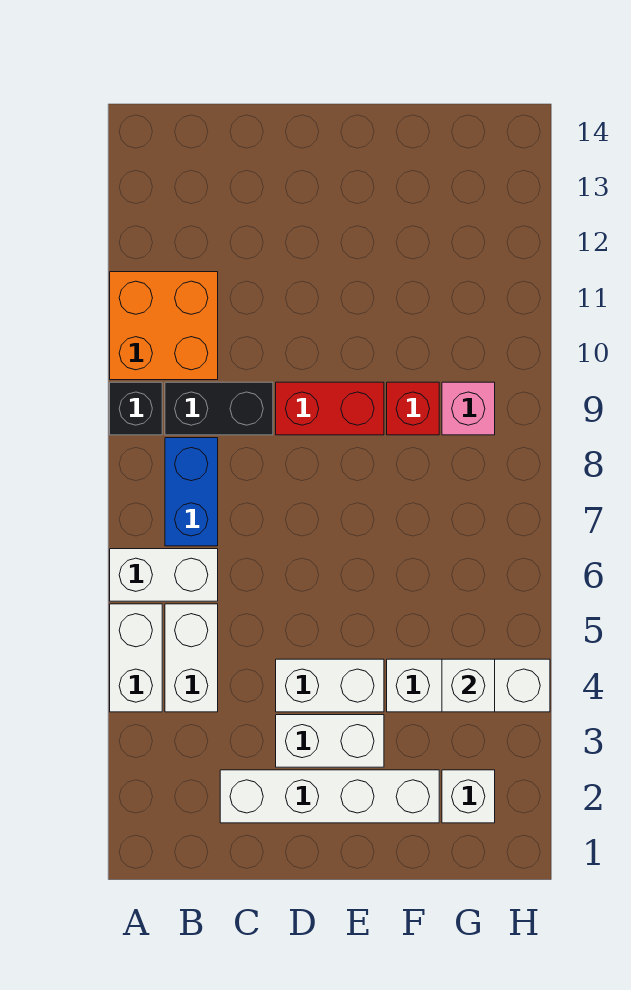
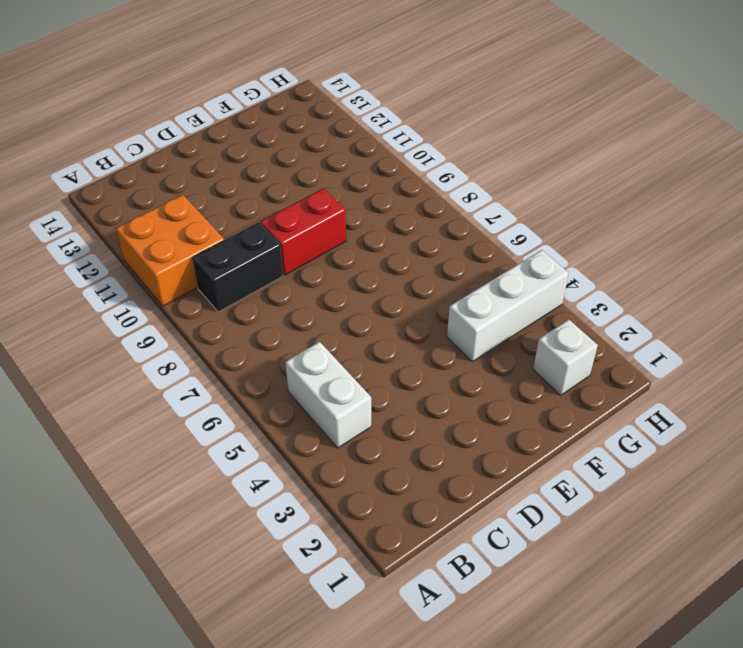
none -> white brick A4:A5 level 1
none -> white brick A6:B6 level 1
none -> black brick A9 level 1

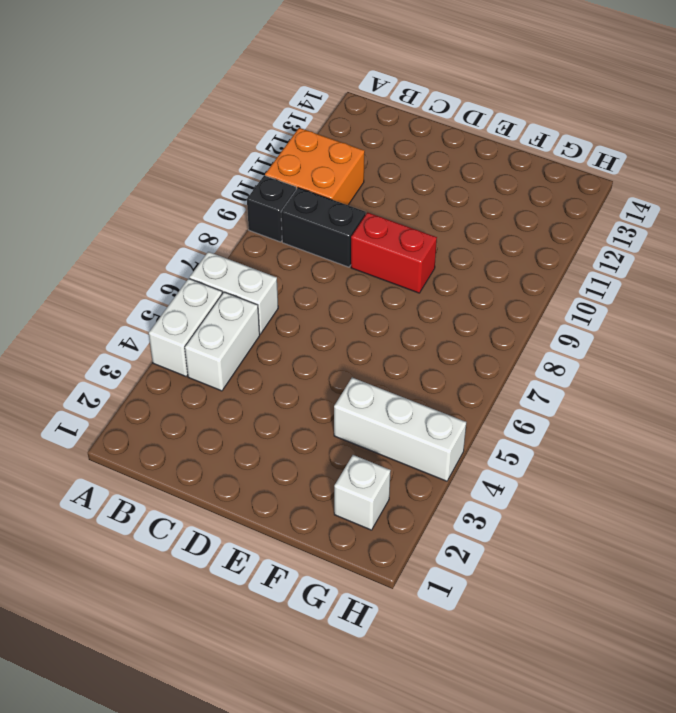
none -> blue brick B7:B8 level 1
none -> white brick C2:F2 level 1
none -> white brick D3:E3 level 1

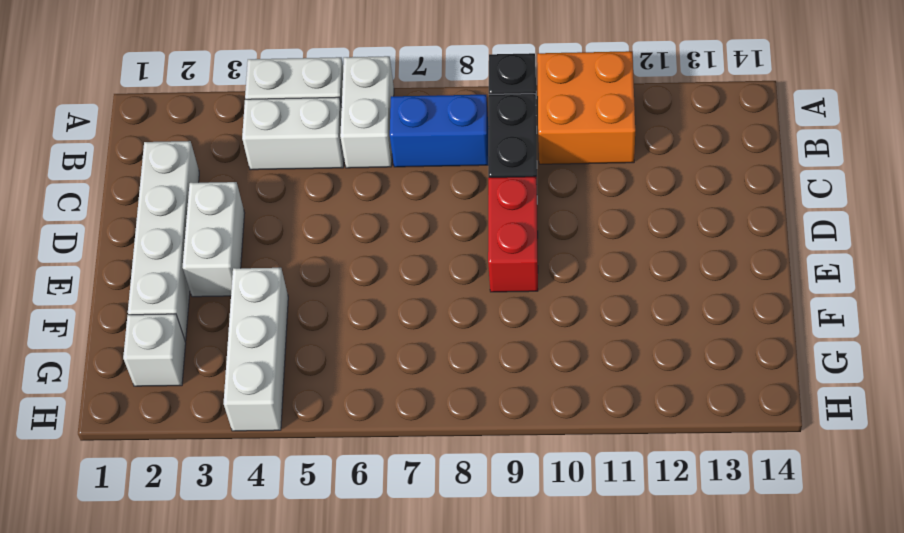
none -> white brick D4:E4 level 1
none -> red brick F9 level 1
none -> pink brick G9 level 1

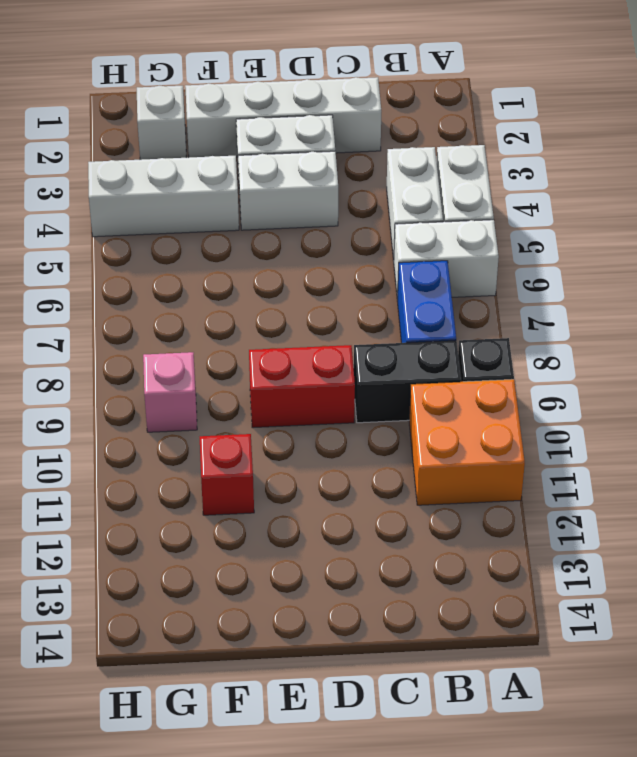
red brick F11 level 1 -> red brick F9 level 1
none -> white brick G4 level 2

